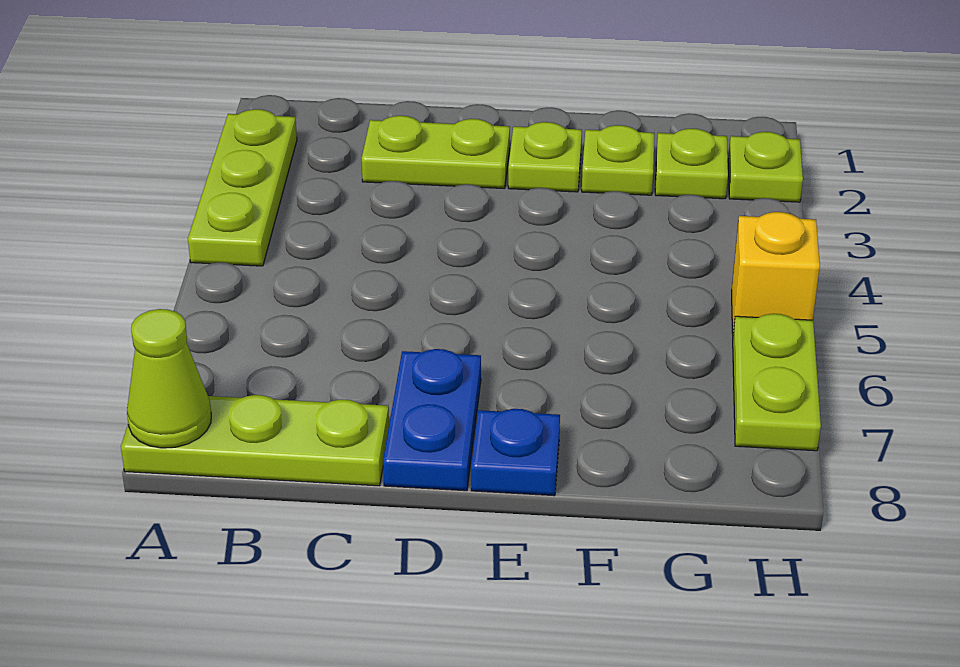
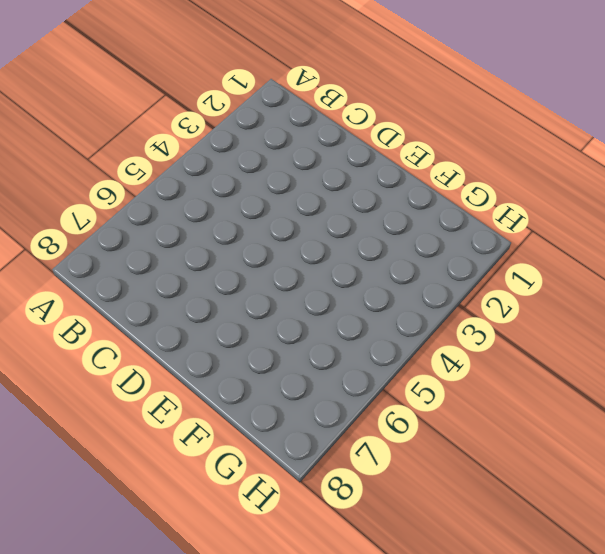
none -> lime plate A2:A4 level 1
none -> lime plate A8:C8 level 1
none -> lime plate C2:D2 level 1

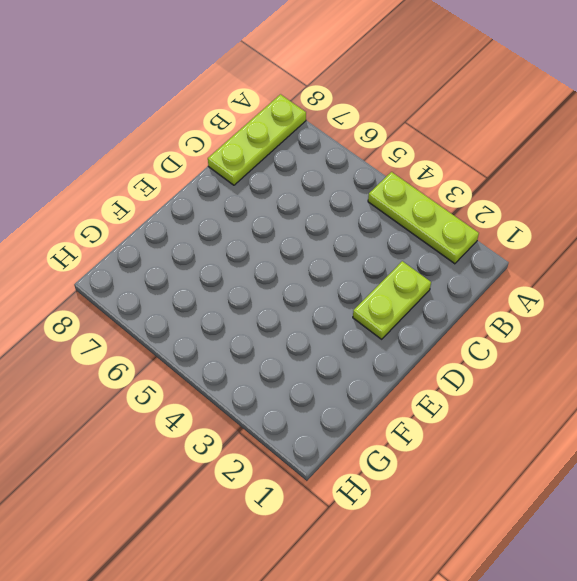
none -> blue plate D7:D8 level 1
none -> lime plate E2 level 1
none -> blue plate E8 level 1

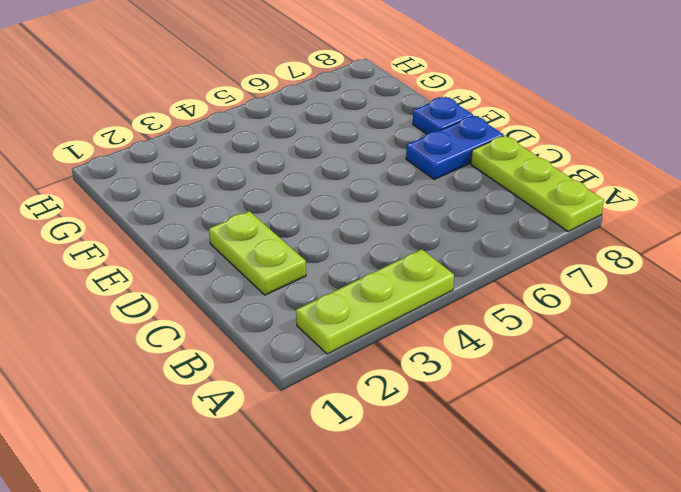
none -> lime plate E2 level 1
none -> lime plate F2 level 1
none -> lime plate G2 level 1

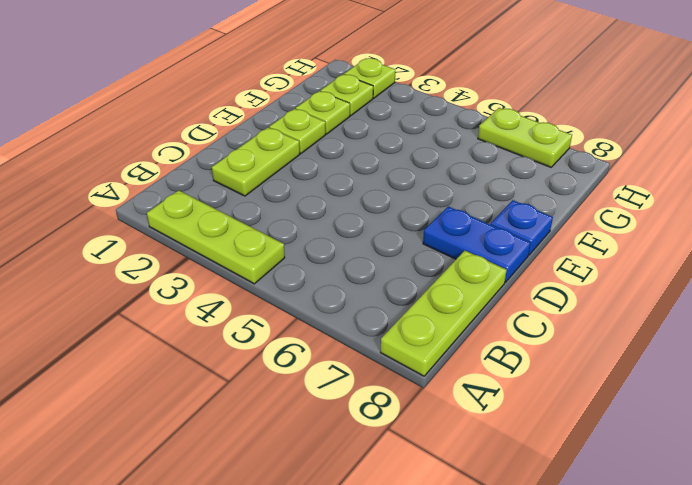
none -> yellow brick H5 level 1
none -> lime cone A8 level 2

